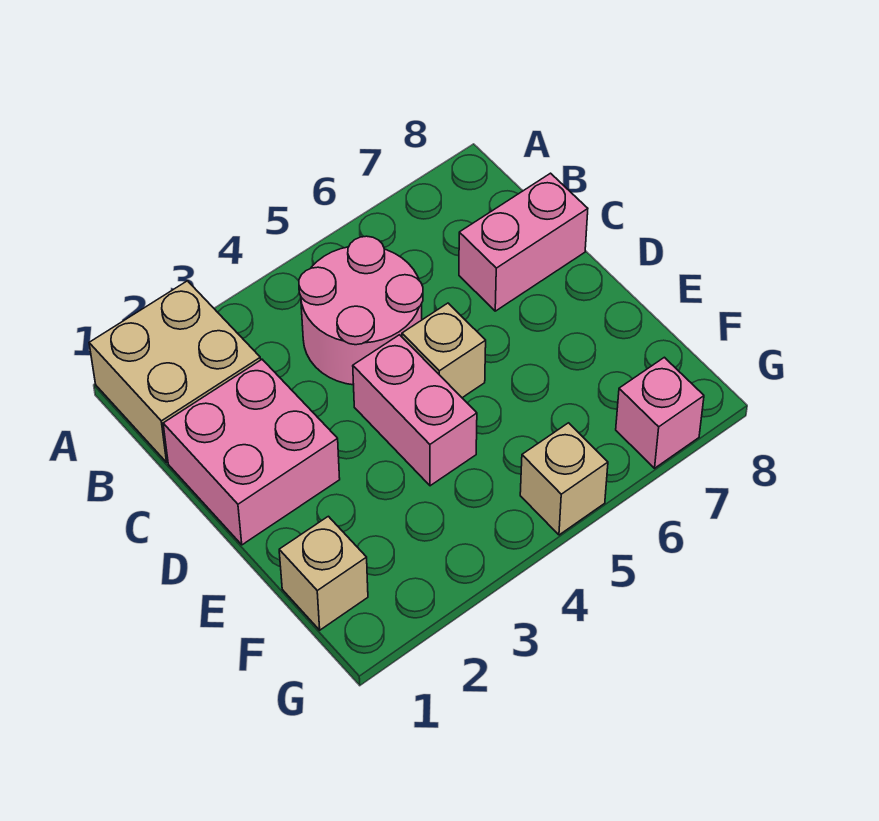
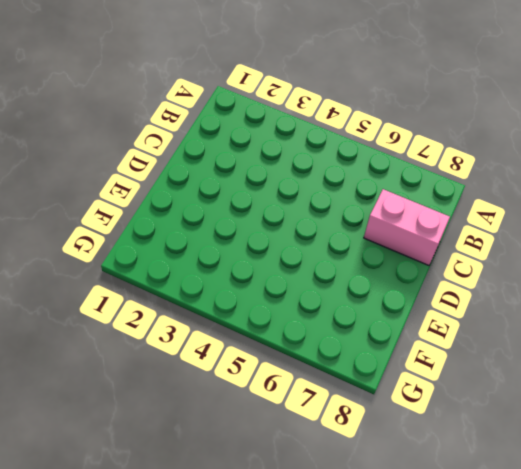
none -> tan brick A1:B2 level 1
none -> pink round brick B4:C5 level 1

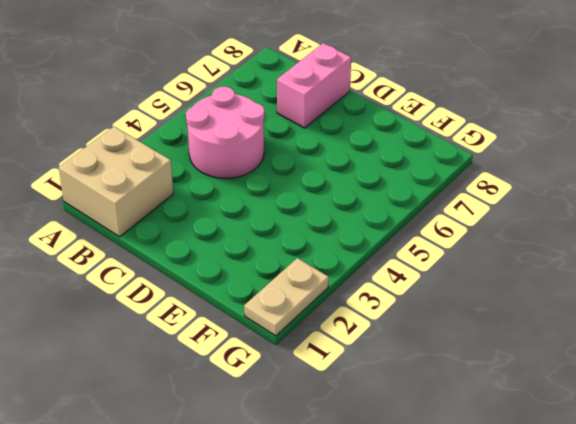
tan plate G1:G2 level 1 -> none
none -> pink brick C1:D2 level 1
none -> pink brick D4:E4 level 1

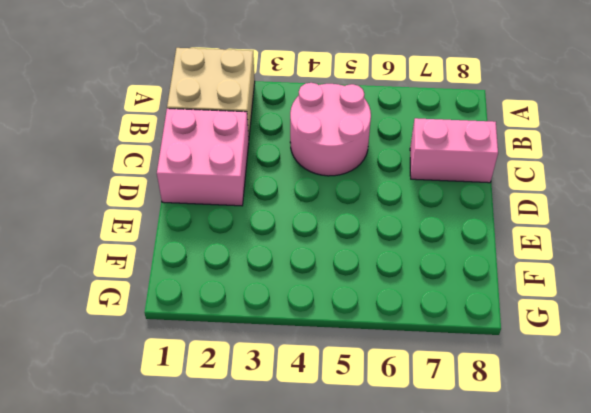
none -> pink brick D4:E4 level 1
none -> tan brick D5 level 1

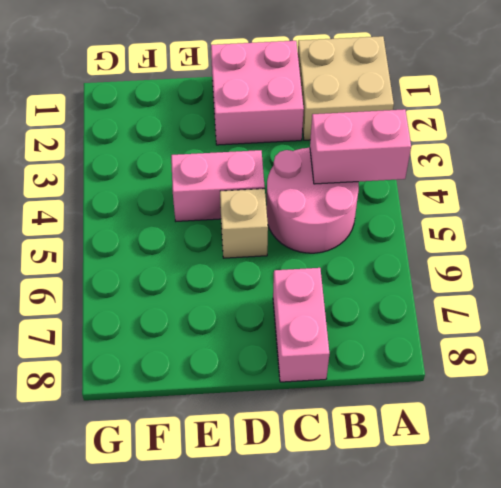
pink brick A4:B4 level 2 -> none
none -> tan brick F1 level 1
none -> tan brick G5 level 1

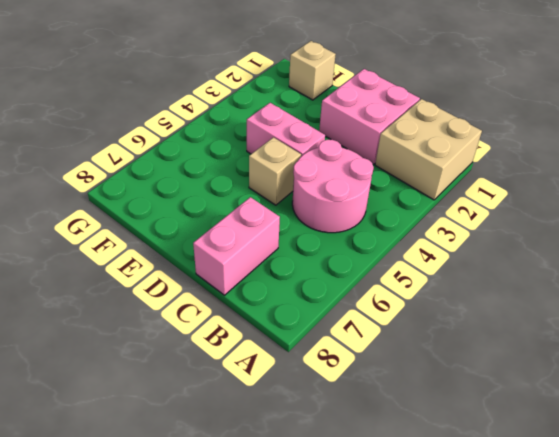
none -> tan brick G5 level 1
none -> pink brick G7 level 1

